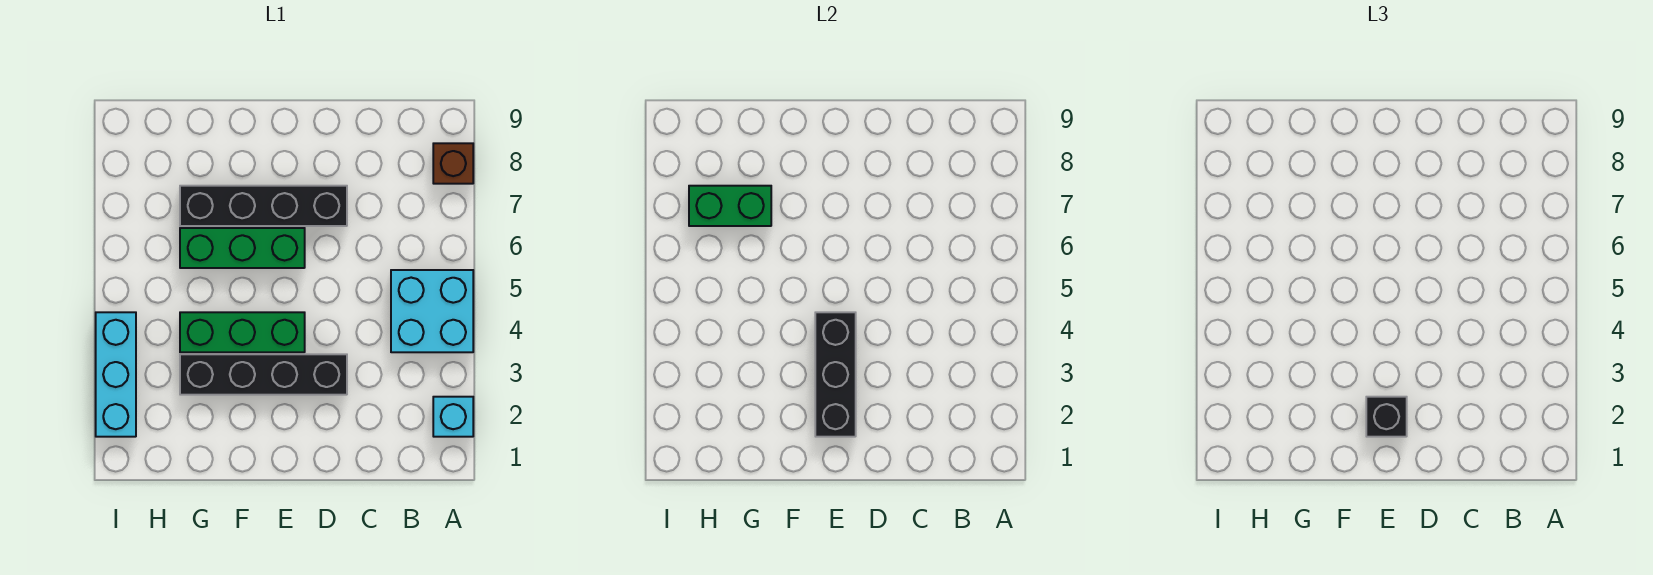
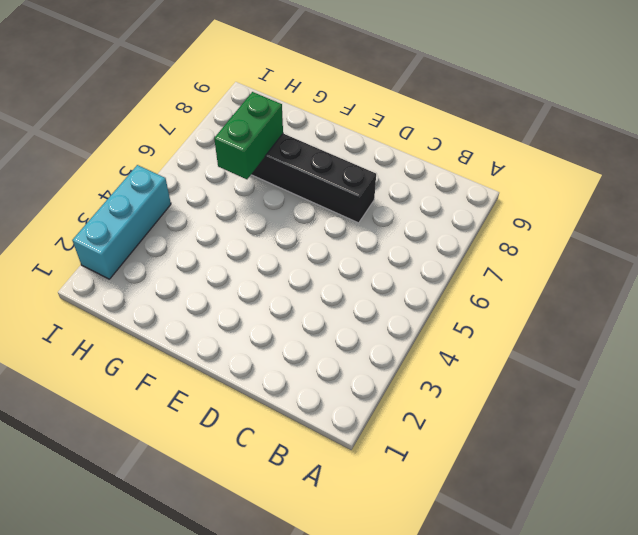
green brick G6:G7 level 2 -> green brick G7:H7 level 2
none -> cyan brick A2 level 1
none -> cyan brick A4:B5 level 1

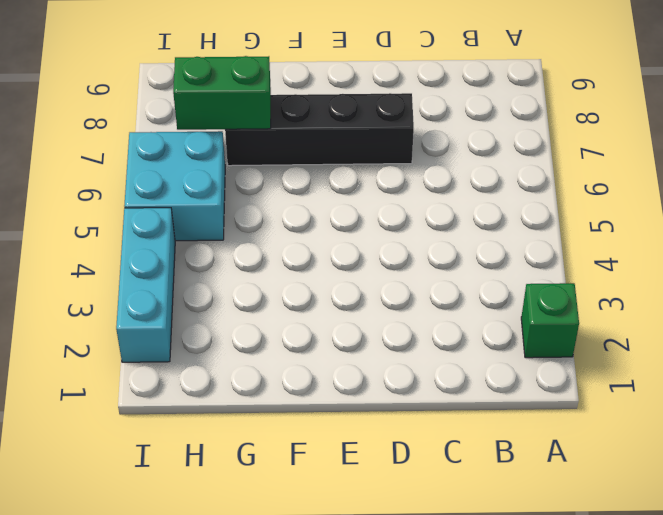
green brick A2 level 1 -> cyan brick A2 level 1
cyan brick H5:I6 level 1 -> cyan brick A4:B5 level 1
none -> brown brick A8 level 1
none -> black brick D3:G3 level 1

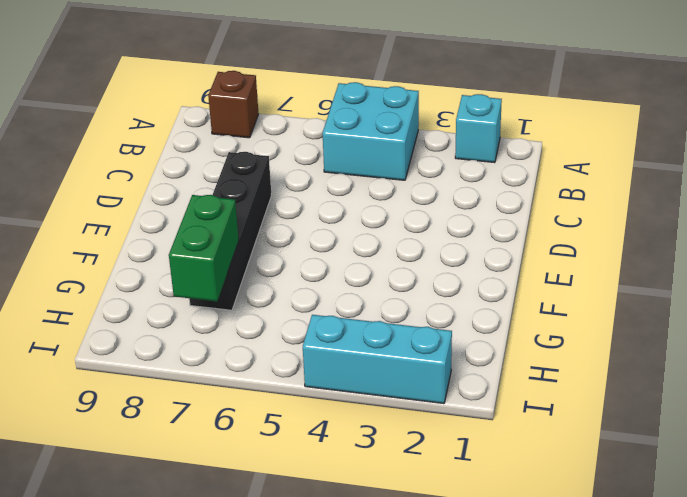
none -> black brick D3:G3 level 1
none -> green brick E4:G4 level 1

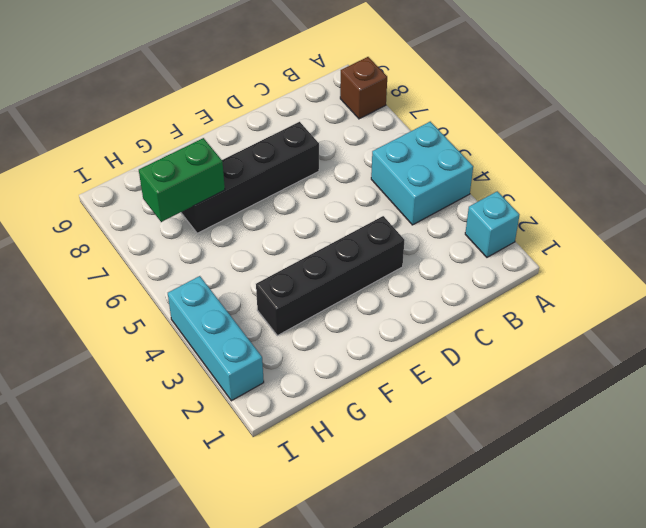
none -> green brick E4:G4 level 1
none -> green brick E6:G6 level 1

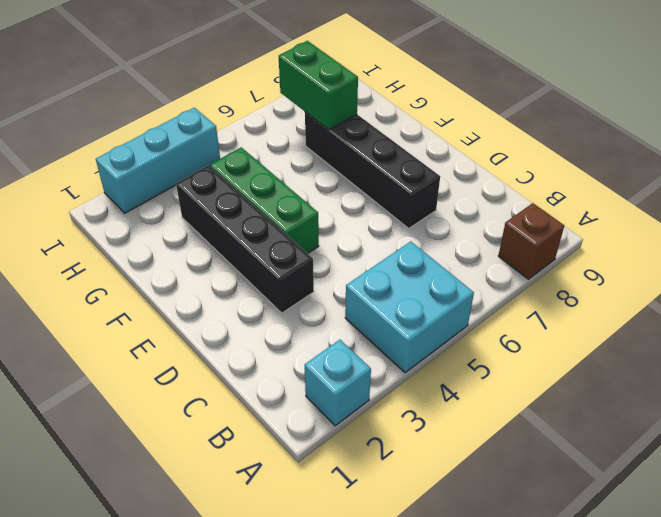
none -> green brick E6:G6 level 1
none -> black brick E2:E4 level 2

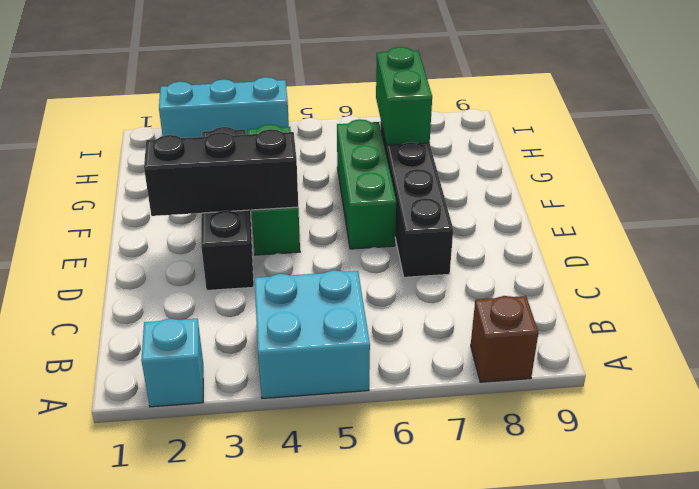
none -> black brick E2 level 3

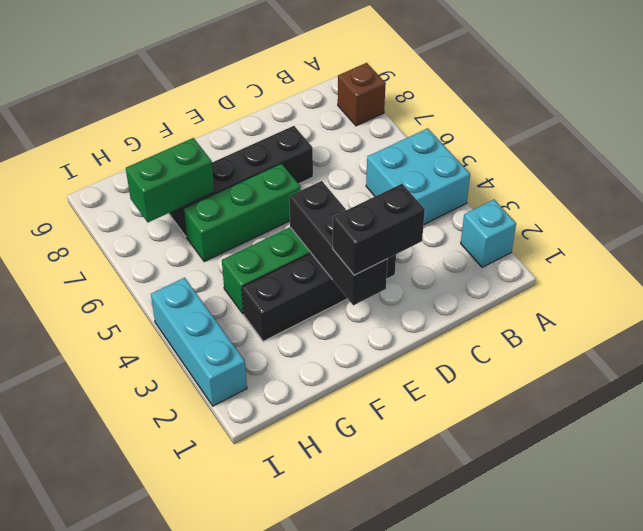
black brick D2:E2 level 3 -> black brick E2 level 3

